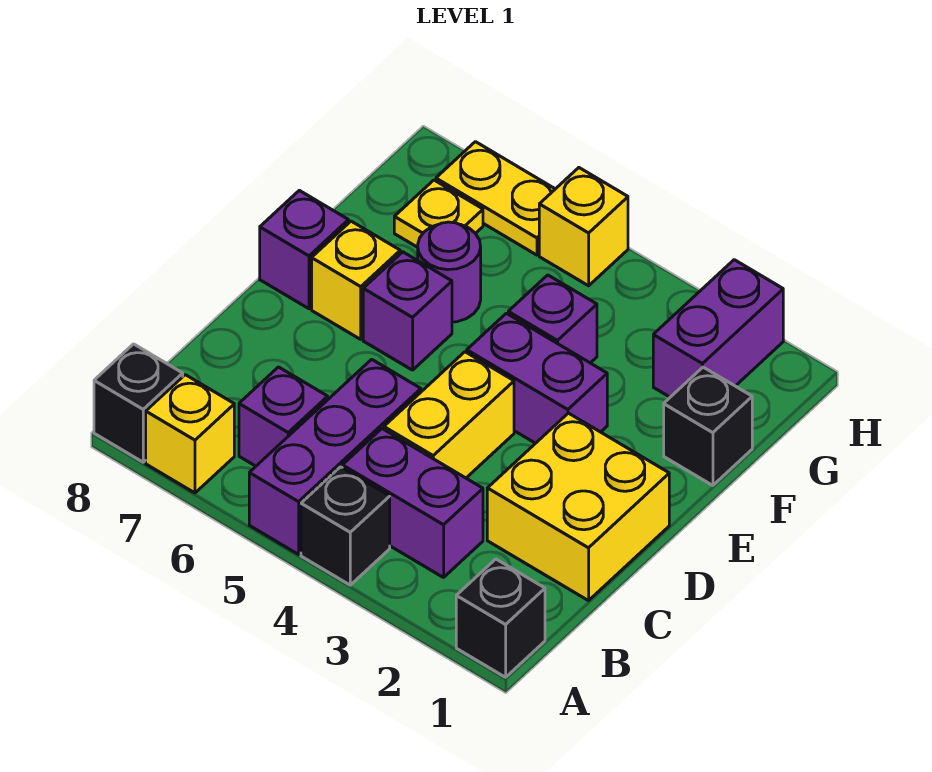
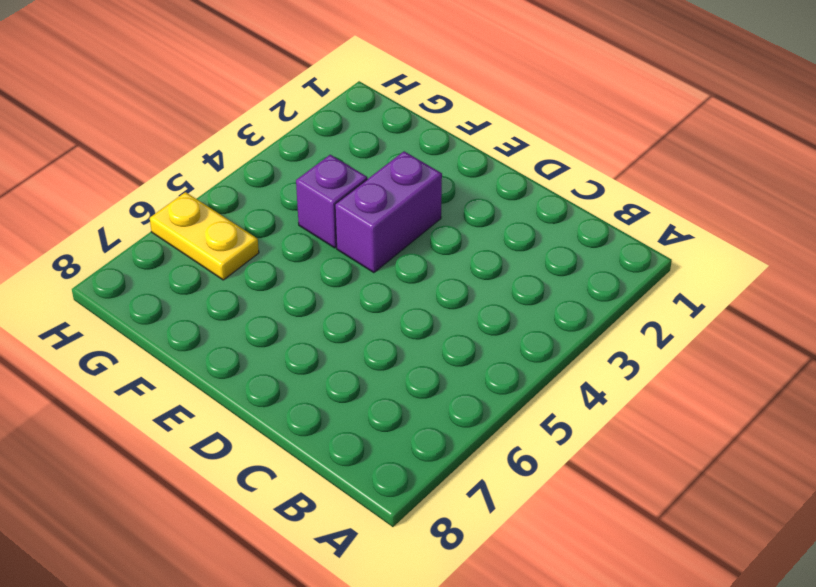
yellow plate G6:H6 level 1 -> yellow plate H6:H7 level 1
none -> black brick A1 level 1
none -> black brick A4 level 1
none -> purple brick A5:C5 level 1

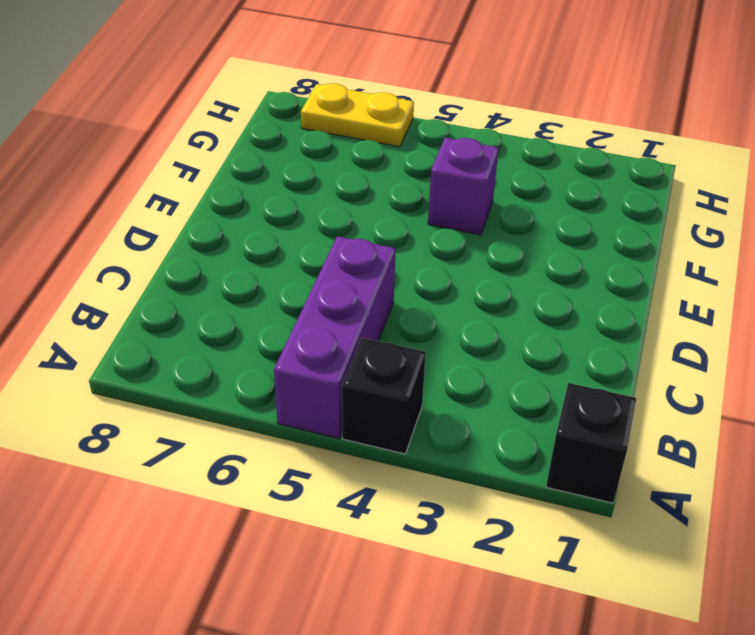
none -> yellow brick A7 level 1
none -> black brick A8 level 1
none -> purple brick B3:B4 level 1

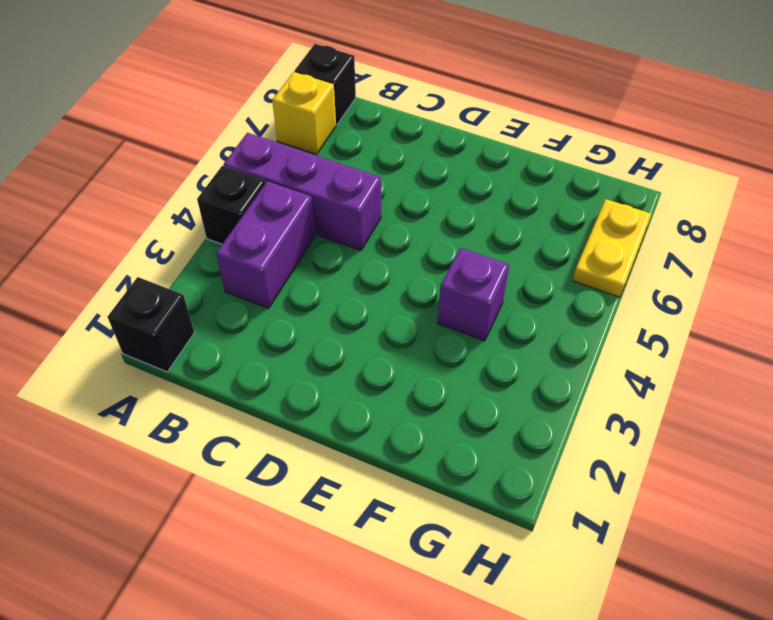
none -> purple brick B6 level 1
none -> yellow brick C1:D2 level 1
none -> yellow brick C4:D4 level 1

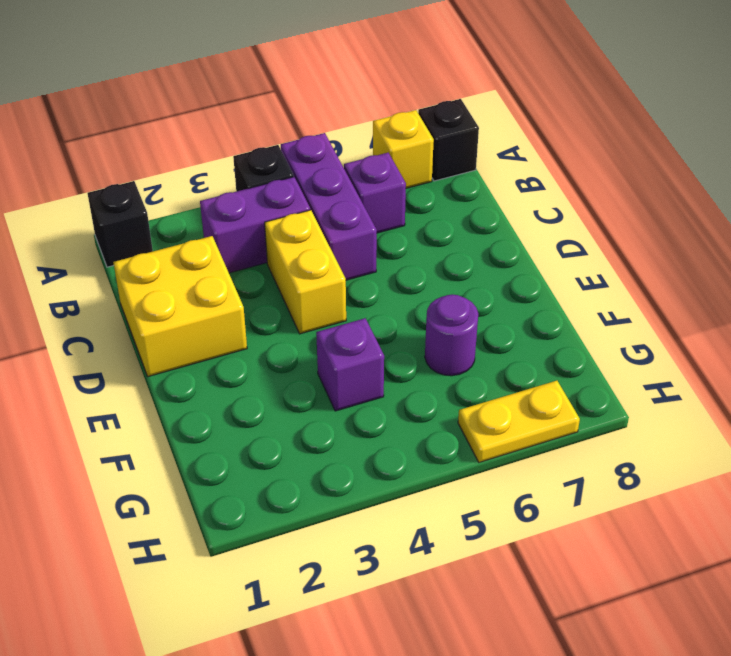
none -> purple brick E3:E4 level 1
none -> purple brick E6 level 1
none -> yellow brick E7 level 1

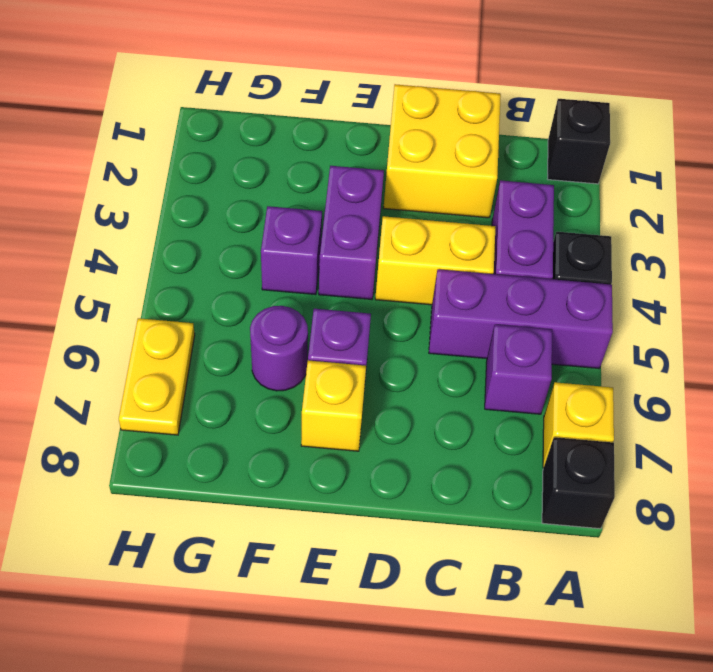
none -> purple brick E8 level 1
none -> black brick F1 level 1
none -> purple brick G2:H2 level 1

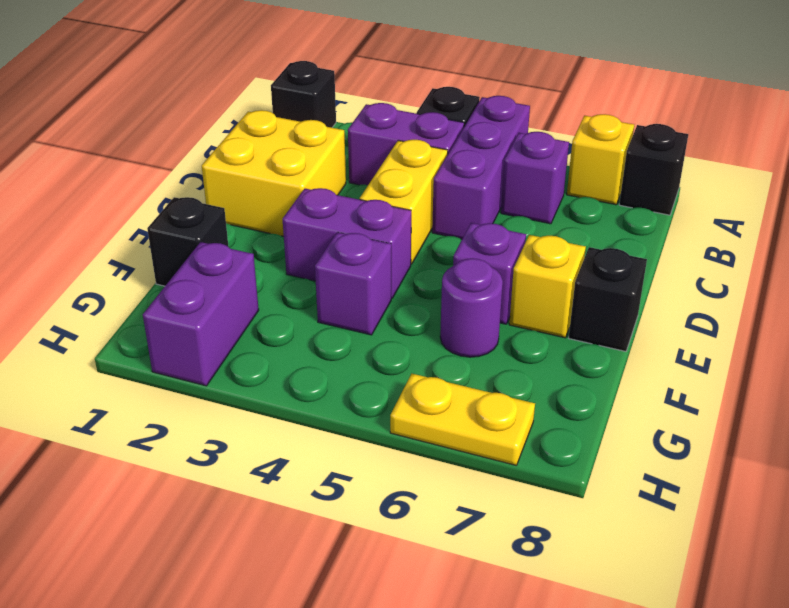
black brick E8 level 1 -> purple brick E8 level 1
none -> yellow plate G7 level 1
none -> yellow brick H5 level 1

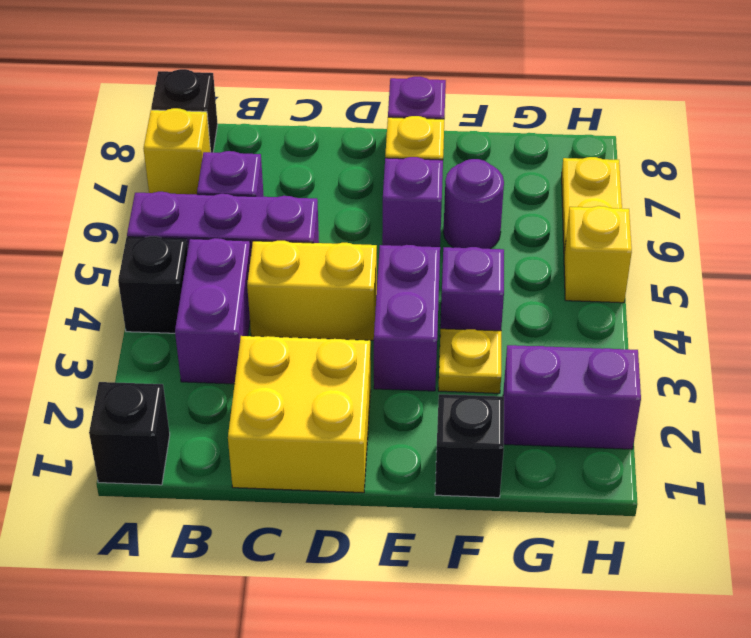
yellow plate F3 level 1 -> yellow plate G7 level 1

